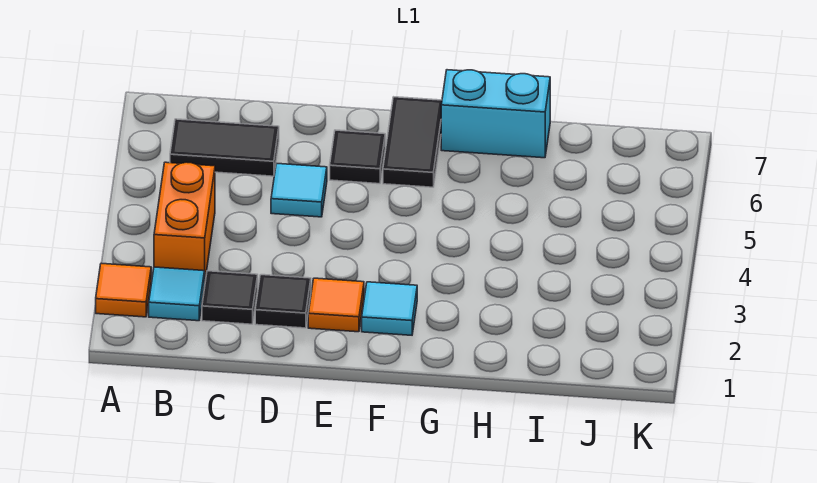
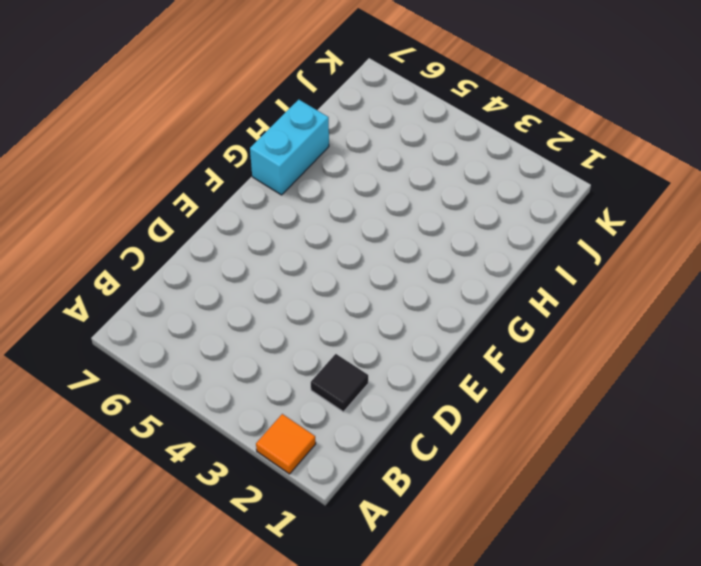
none -> cyan tile B2 level 1
none -> orange brick B3:B4 level 1
none -> black tile B6:C6 level 1

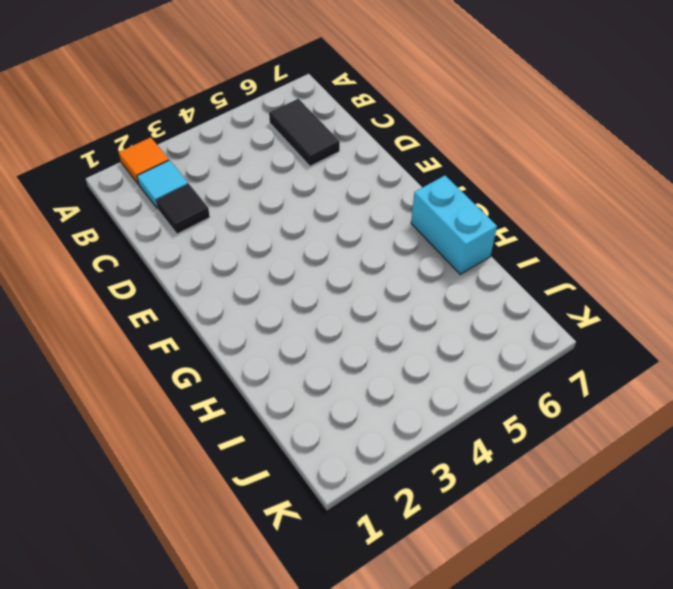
none -> orange brick B3:B4 level 1
none -> black tile D2 level 1
none -> cyan tile D5 level 1

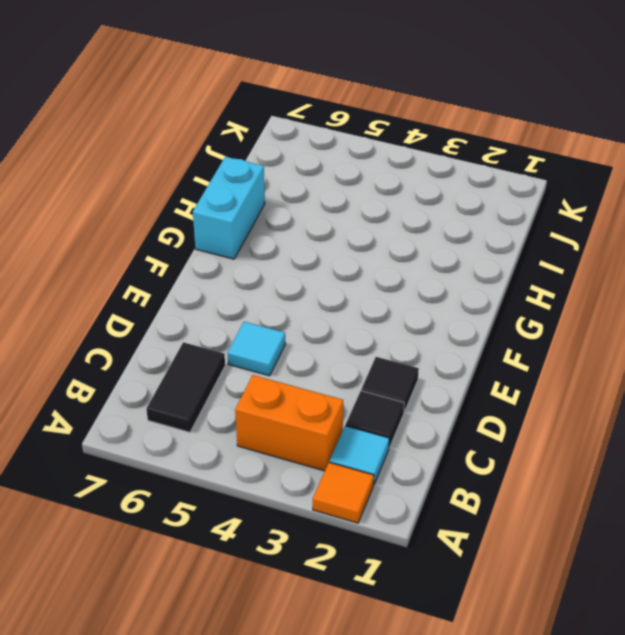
none -> orange tile E2 level 1
none -> black tile E6 level 1
none -> cyan tile F2 level 1

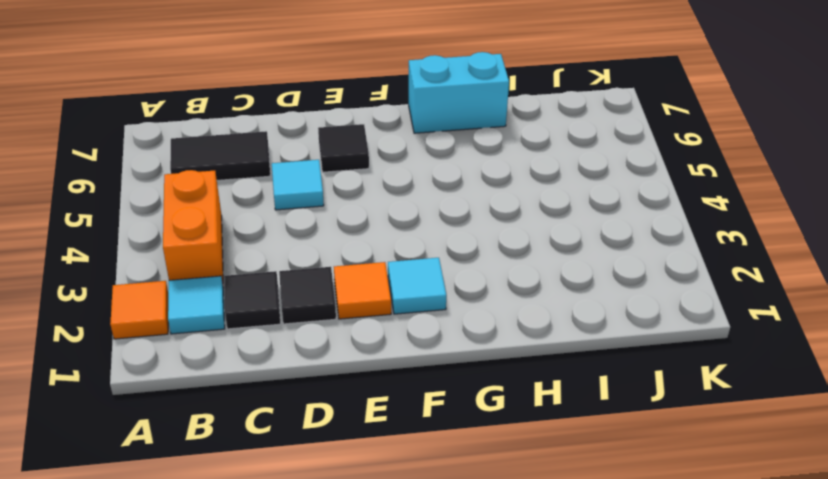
none -> black tile F6:F7 level 1

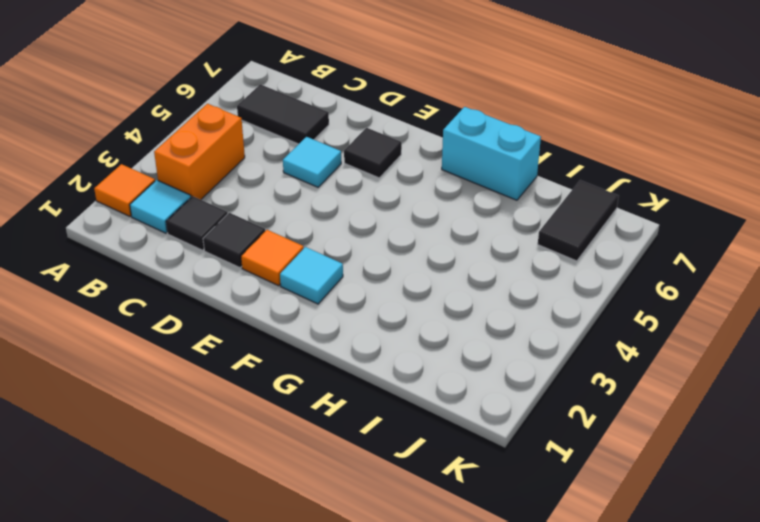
black tile J6:J7 level 1 -> black tile F6:F7 level 1

